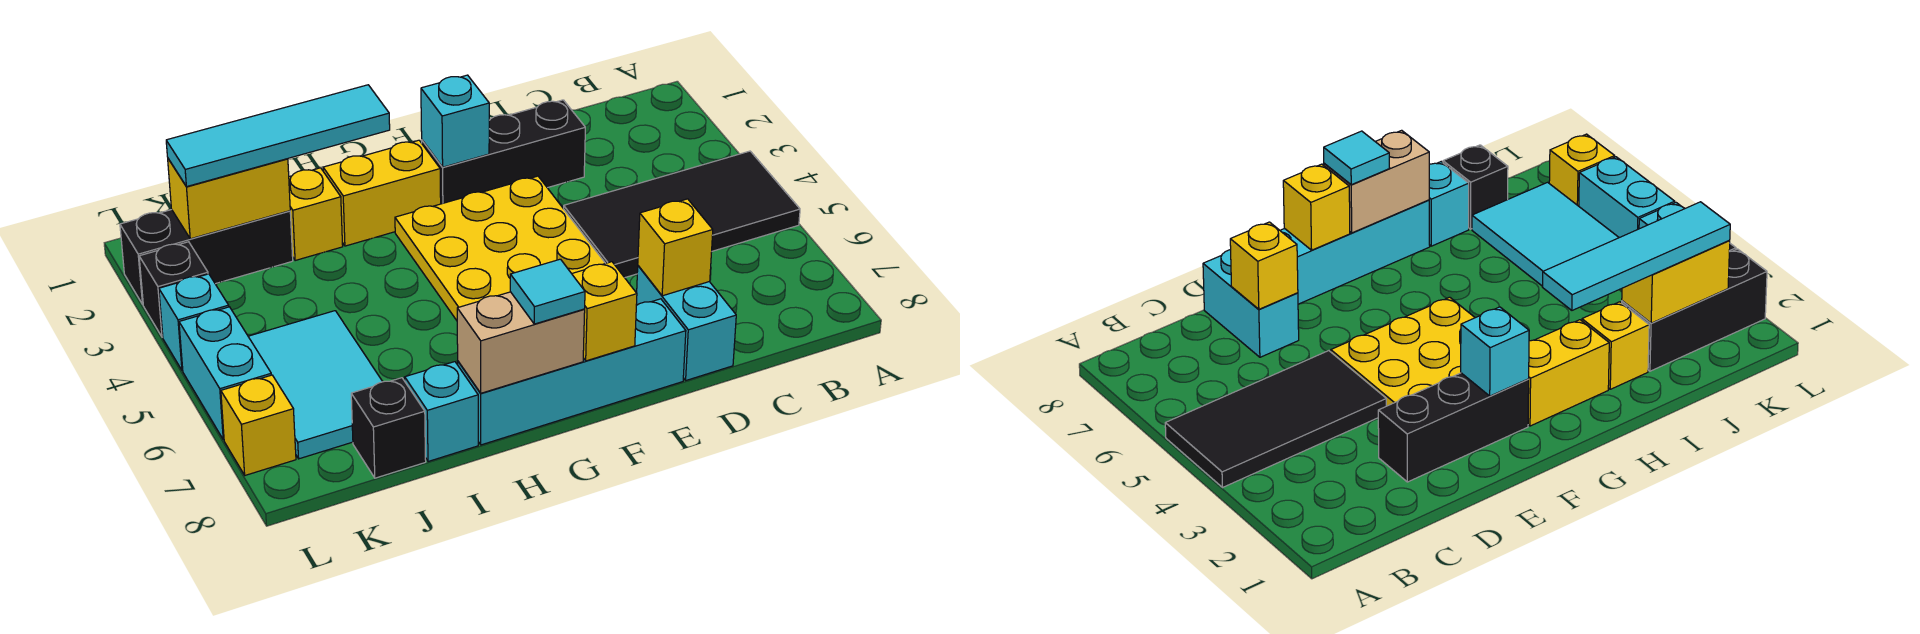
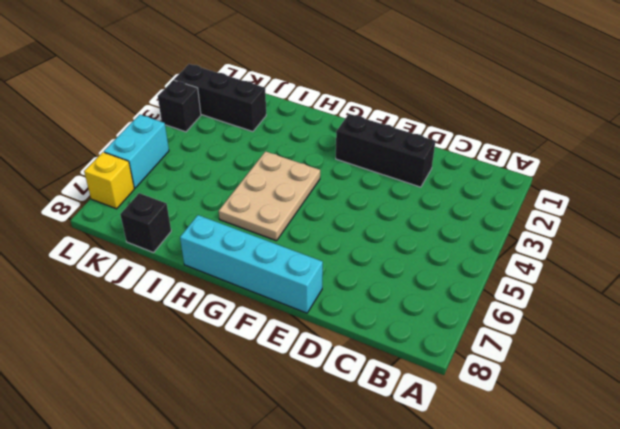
tan plate G4:H6 level 1 -> yellow plate E3:G5 level 1
none -> black tile A4:D5 level 1
none -> cyan brick D7:D8 level 1
none -> yellow brick G2:H2 level 1

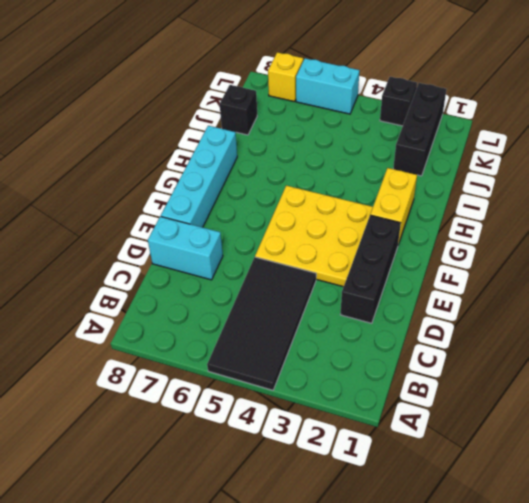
none -> yellow brick I2 level 1
none -> cyan brick I8 level 1
none -> cyan tile J5:K7 level 1

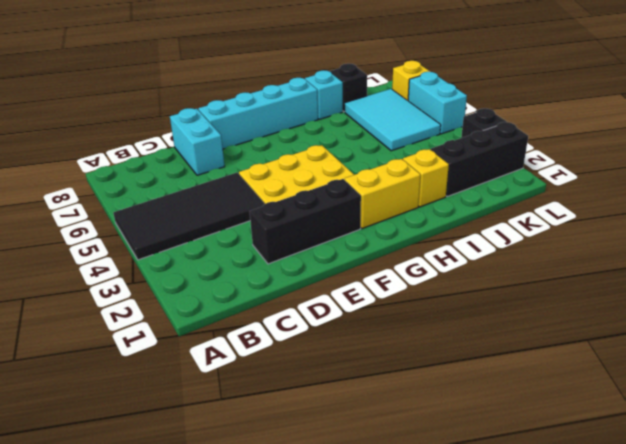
none -> cyan brick L4 level 1
none -> yellow brick D7 level 2
none -> cyan brick F2 level 2

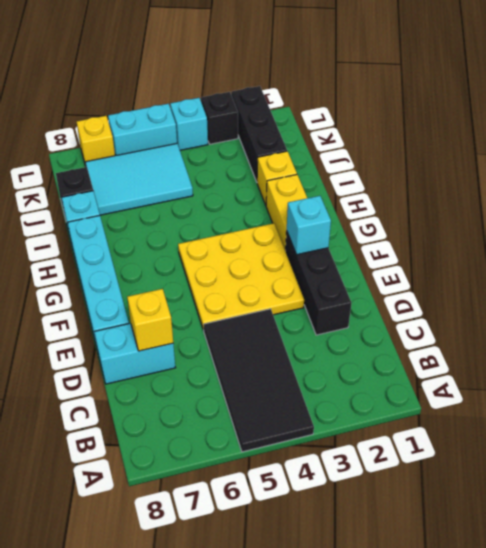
none -> yellow brick F8 level 2
none -> tan brick G8:H8 level 2
none -> yellow brick J2:K2 level 2

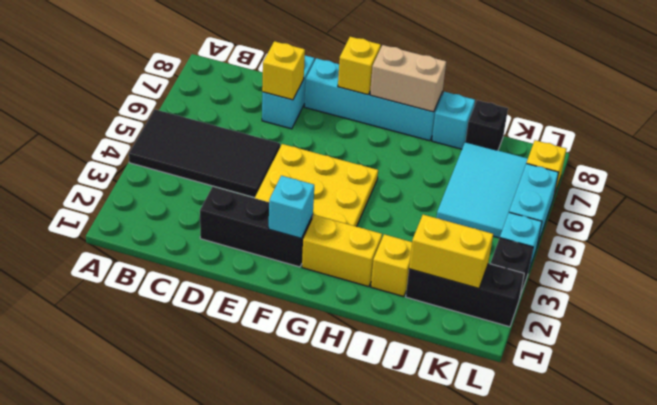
none -> cyan tile G8 level 3
none -> cyan tile H2:K2 level 3

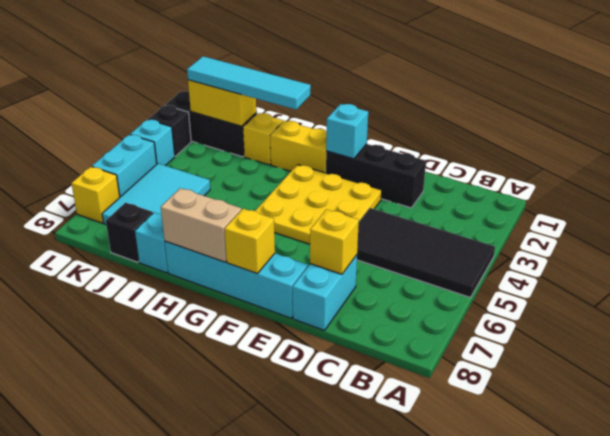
none -> cyan tile G8 level 3

